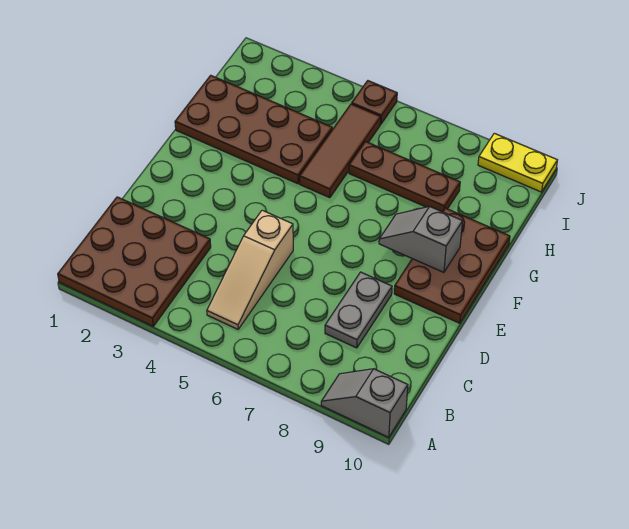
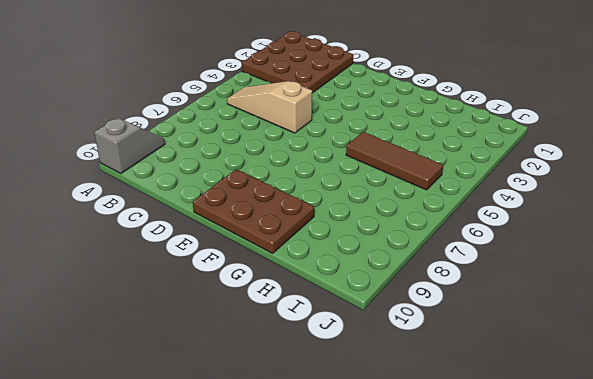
none -> grey plate C8:D8 level 1
none -> brown plate G1:H4 level 1

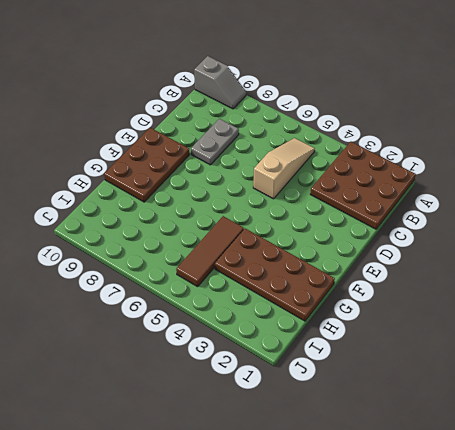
none -> brown plate H6:H8 level 1
none -> brown plate J5 level 1

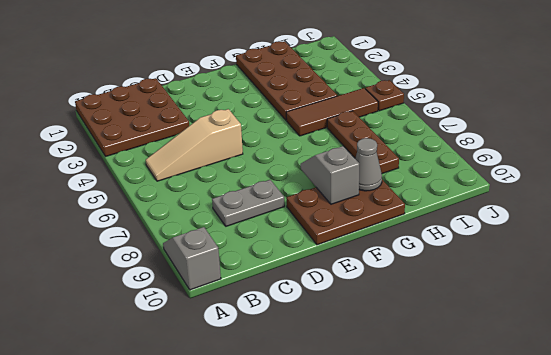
grey cone G9 level 2 -> none
none -> yellow plate J9:J10 level 1

